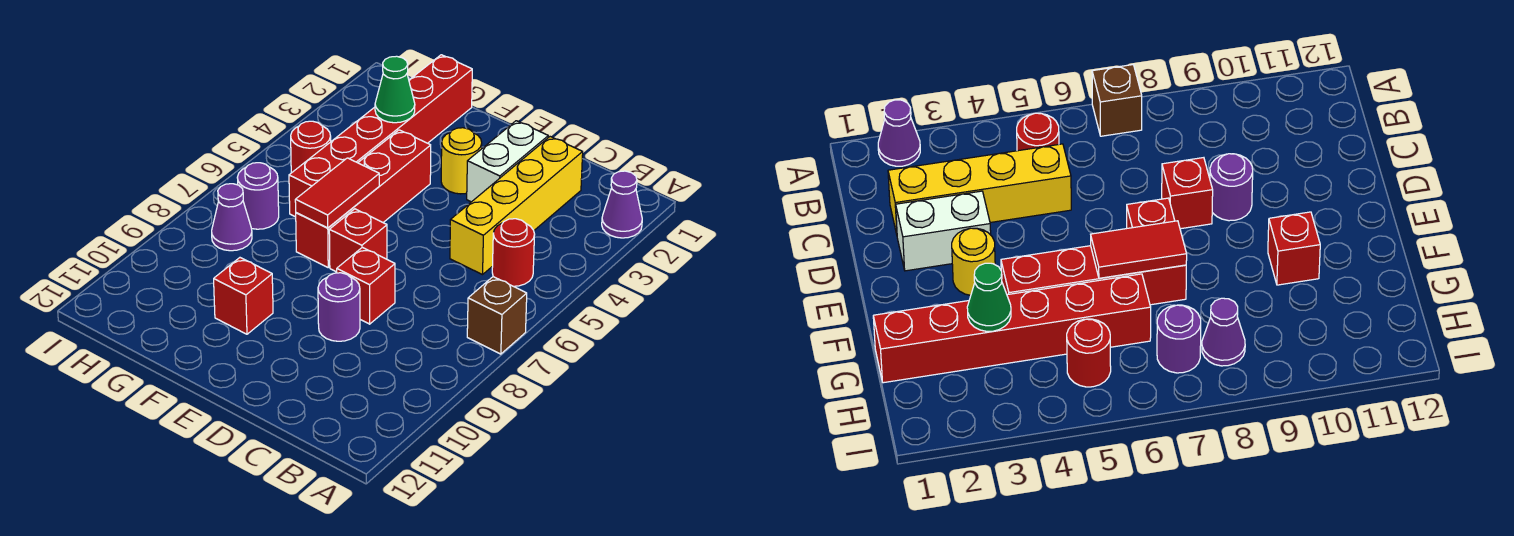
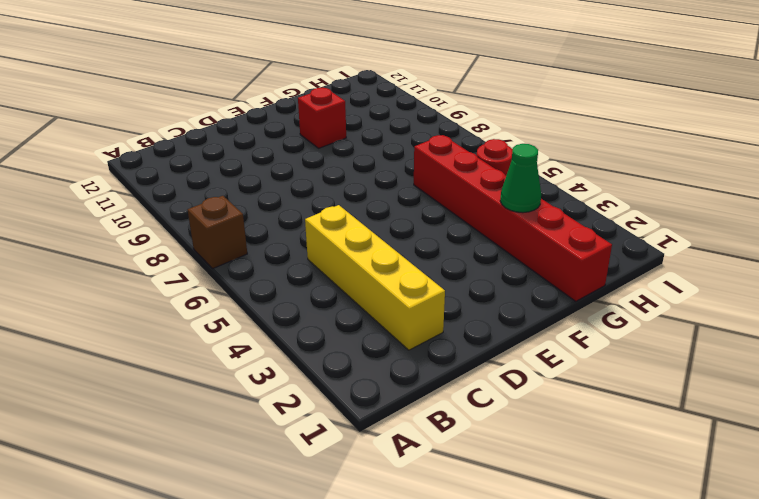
none -> purple cone A2 level 1
none -> red round brick B5 level 1
none -> white brick D2:D3 level 1

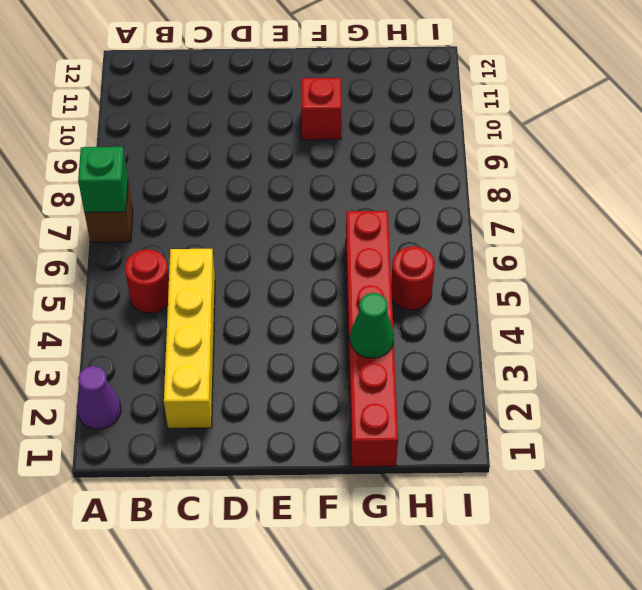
green brick A7 level 2 -> none
none -> white brick D2:D3 level 1
none -> red brick D8 level 1
none -> purple round brick D9 level 1

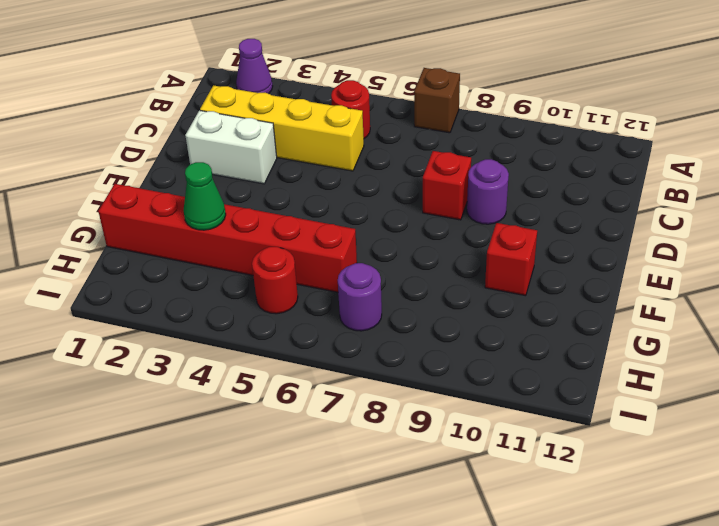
none -> yellow round brick E3 level 1
none -> red brick E7 level 1
none -> red brick F4:F7 level 1

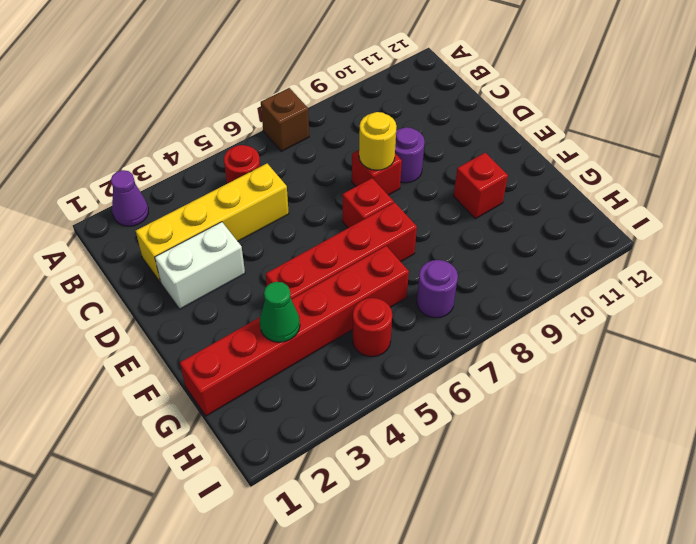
yellow round brick D8 level 2 -> yellow round brick E3 level 1
none -> purple cone H8 level 1
none -> red tile F6:F7 level 2

